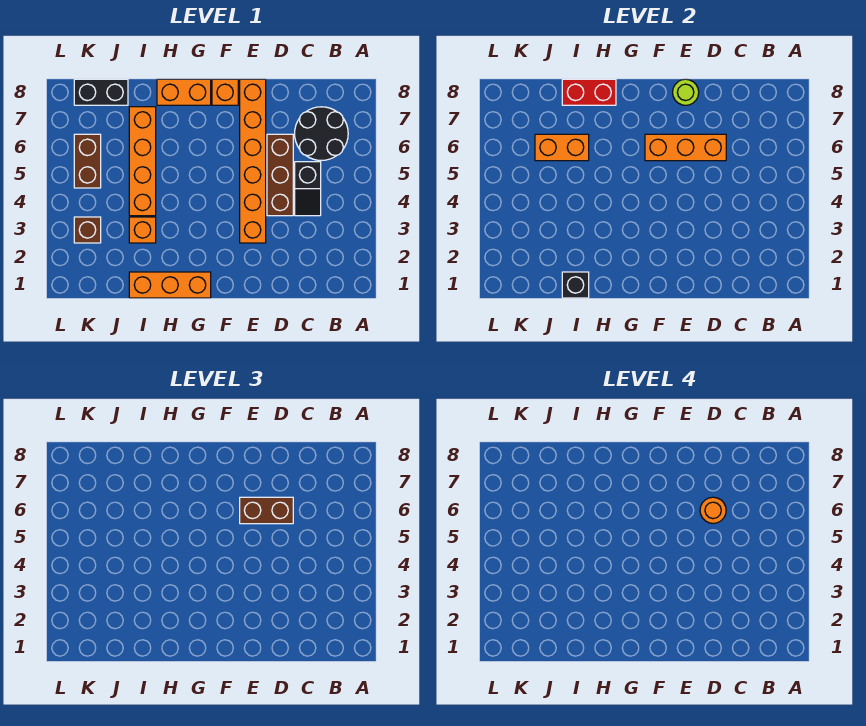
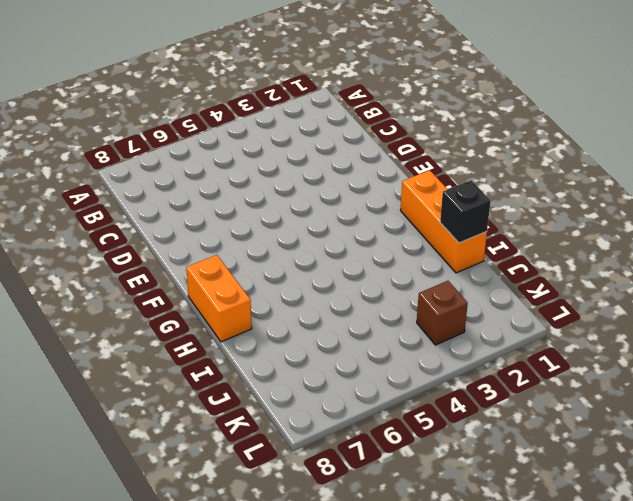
none -> black round brick B6:C7 level 1
none -> black slope C4:C5 level 1 top 5
none -> brown brick D4:D6 level 1

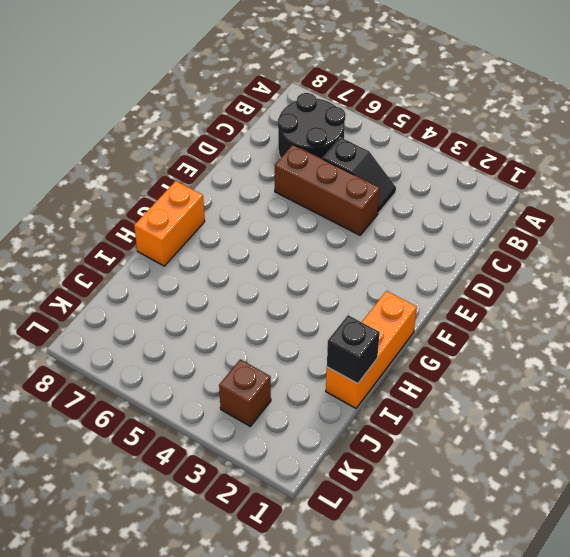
none -> orange brick E3:E8 level 1
none -> orange brick F8 level 1
none -> orange brick I3 level 1

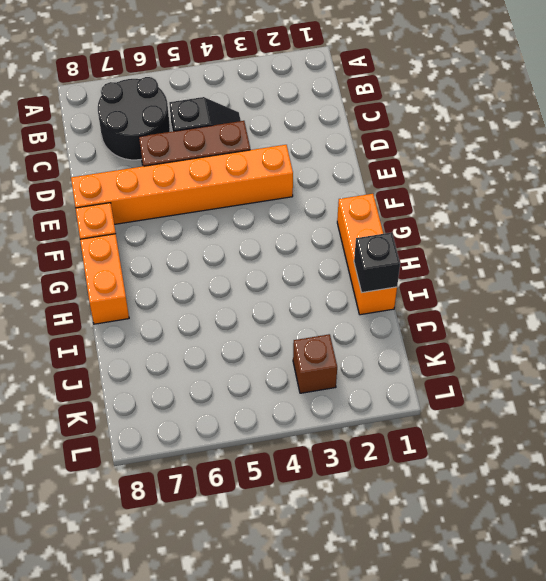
none -> orange brick I3 level 1
none -> orange brick I4:I7 level 1
none -> black brick J8:K8 level 1

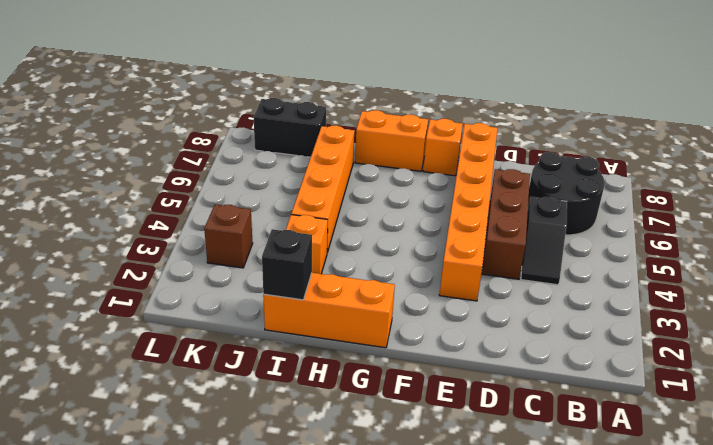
none -> brown brick K5:K6 level 1
none -> orange brick D6:F6 level 2
none -> lime round brick E8 level 2

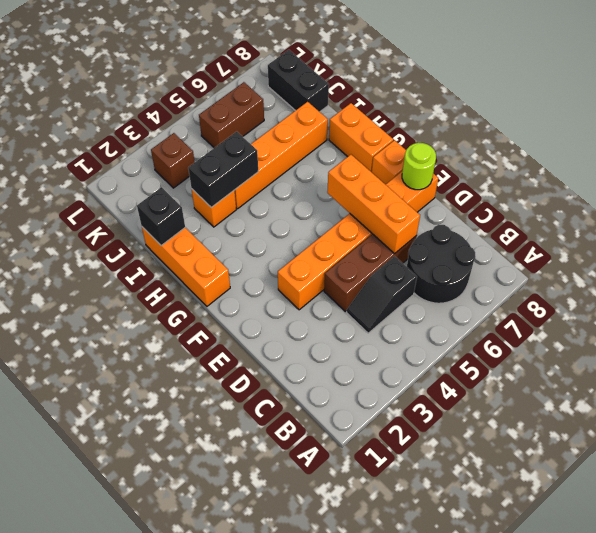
black brick I3:I4 level 2 -> none
none -> red brick H8:I8 level 2
none -> orange brick I6:J6 level 2
none -> brown brick D6:E6 level 3

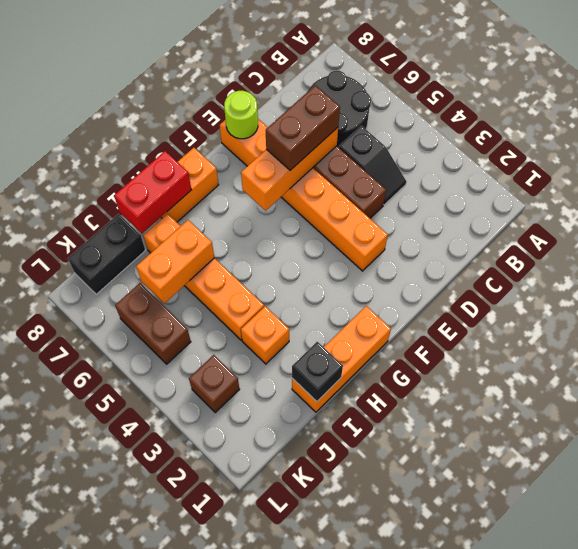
none -> orange brick F8 level 1
none -> orange round brick D6 level 4

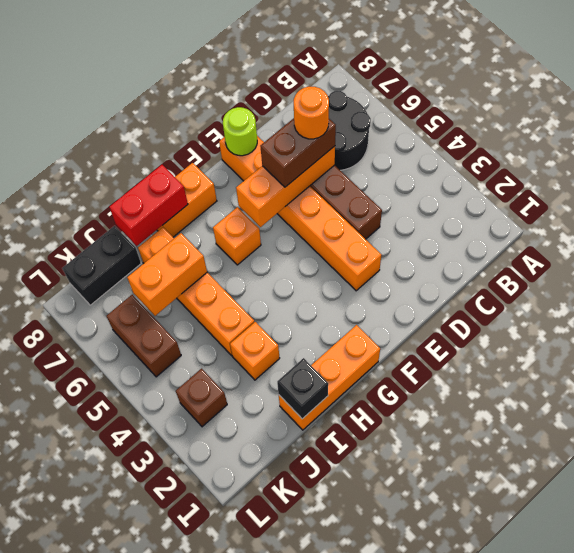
orange brick G6 level 1 -> orange brick F8 level 1
none -> black slope C4:C5 level 1 top 5

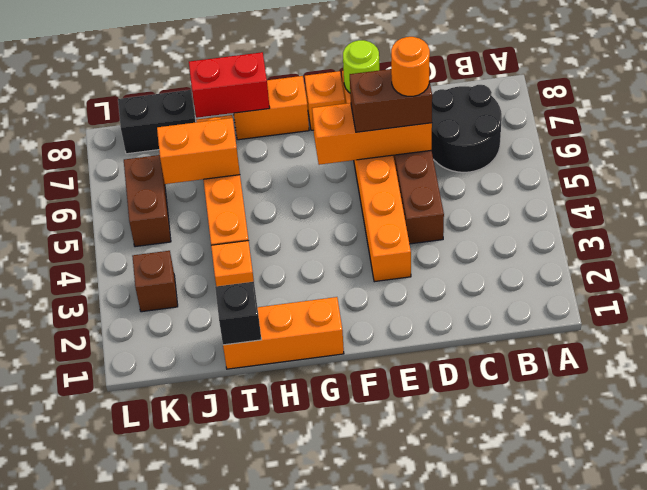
none -> black slope C4:C5 level 1 top 5

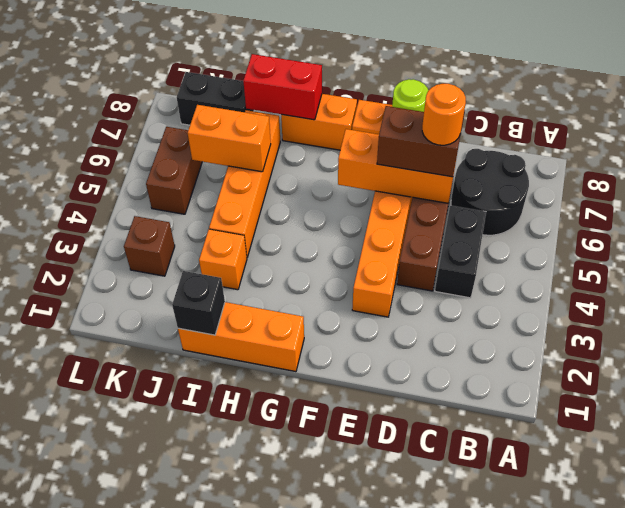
black brick C4:C5 level 1 -> black slope C4:C5 level 1 top 5

